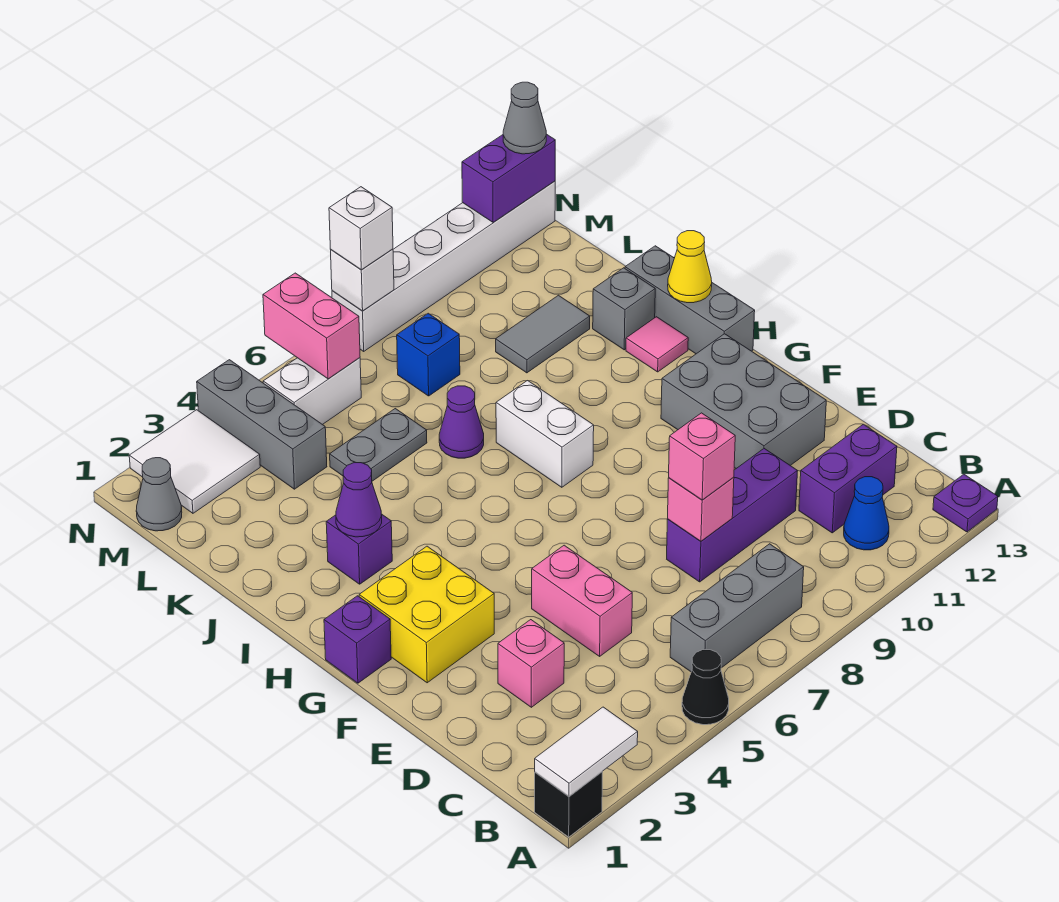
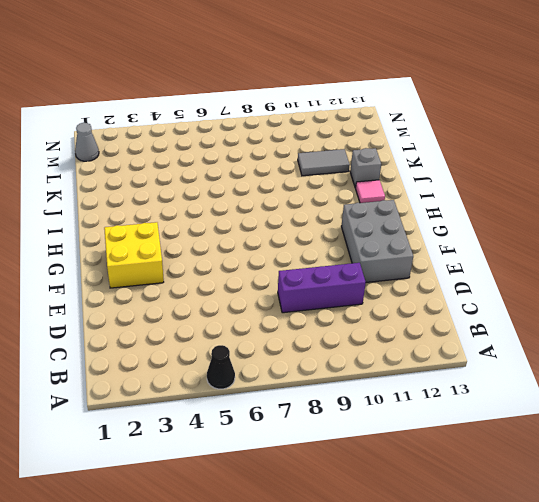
none -> black brick A1 level 1
none -> purple plate A13 level 1
none -> grey brick B6:B8 level 1
none -> blue cone B11 level 1

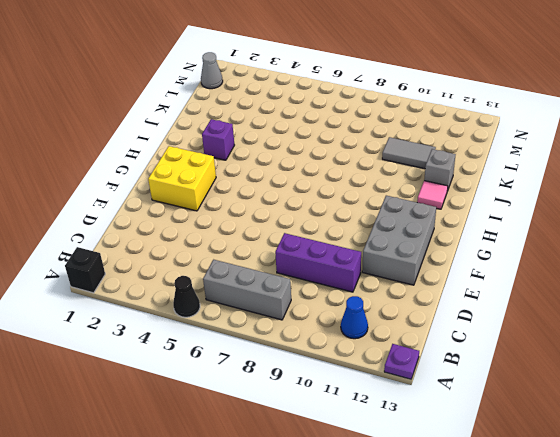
none -> purple brick C11:C12 level 1
none -> pink brick D3 level 1
none -> pink brick D5:E5 level 1
none -> purple brick G1 level 1

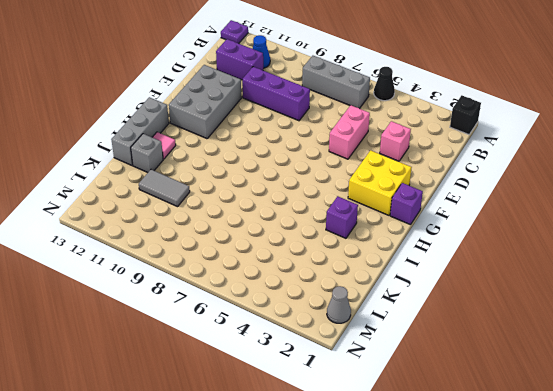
none -> white brick H8:I8 level 1
none -> purple cone J7 level 1
none -> grey plate K5:K6 level 1
none -> grey brick L4:N4 level 1

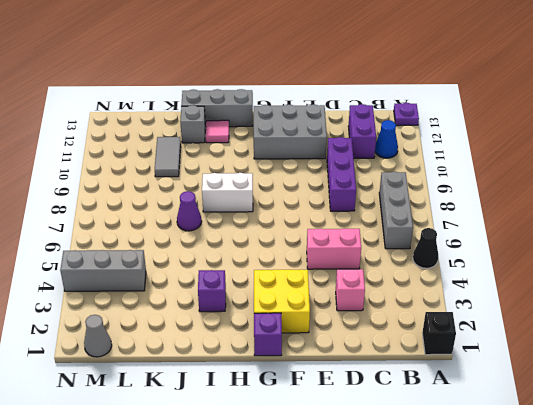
none -> grey plate K5:K6 level 1
none -> blue brick L8 level 1
none -> white tile M2:N3 level 1
none -> white brick M5:M6 level 1

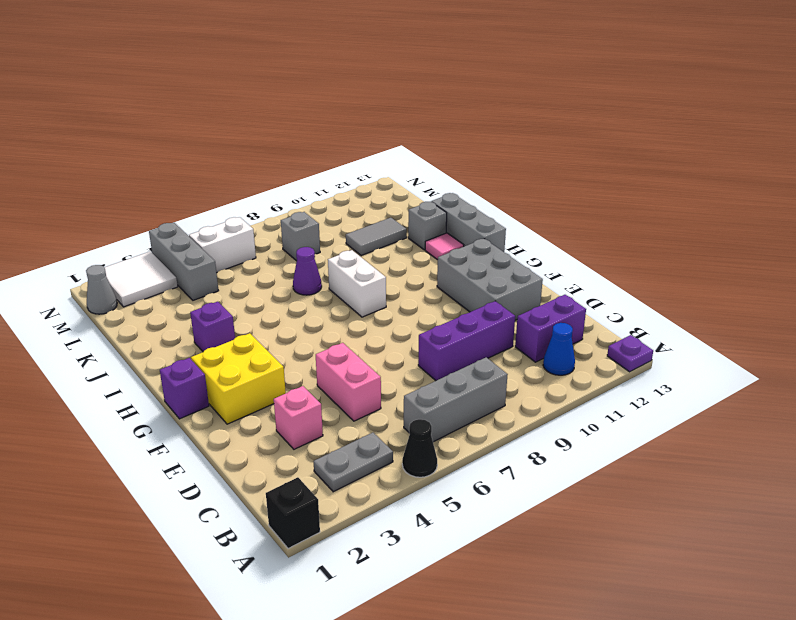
grey plate B3:B4 level 1 -> grey plate K5:K6 level 1
grey brick L8 level 1 -> blue brick L8 level 1
none -> white brick N8:N13 level 1
none -> white tile A1:A2 level 2
none -> pink brick D8 level 2
none -> purple cone I3 level 2

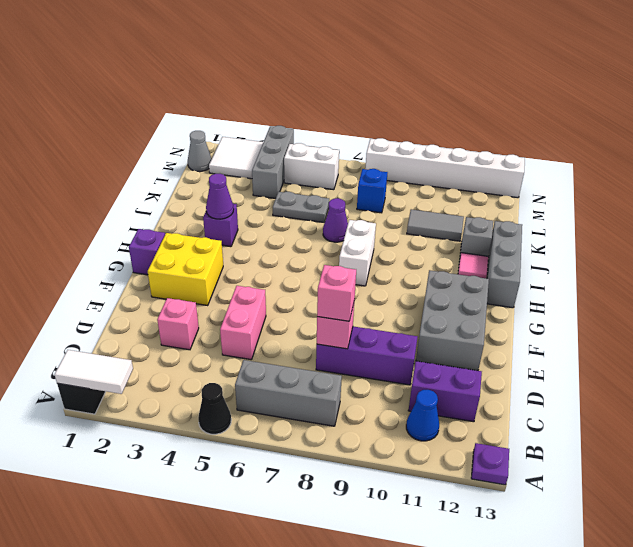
none -> yellow cone I13 level 2
none -> pink brick M6:N6 level 2
none -> white brick N8 level 2
none -> purple brick N12:N13 level 2

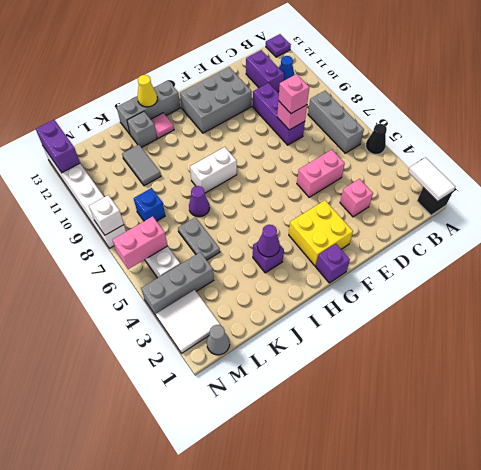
none -> white brick N8 level 3
none -> grey cone N13 level 3

